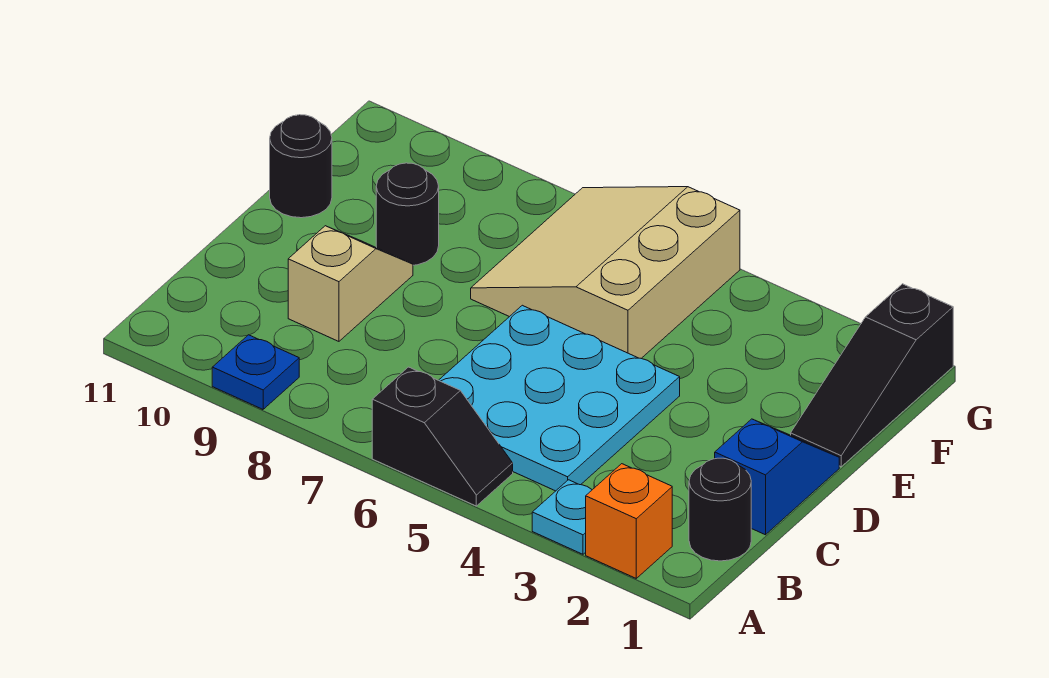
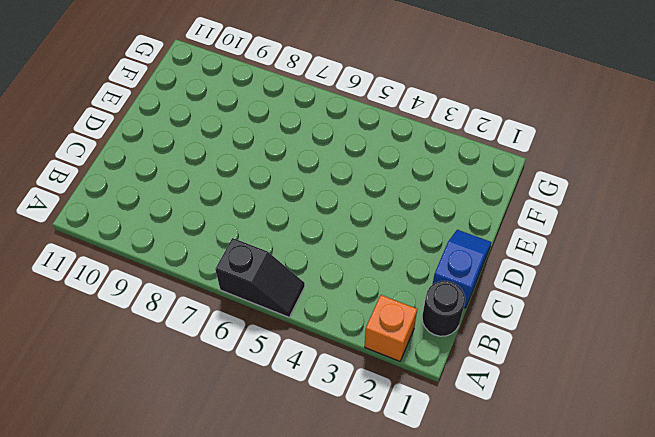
none -> cyan plate A3 level 1
none -> blue plate A9 level 1
none -> cyan plate B4:D6 level 1

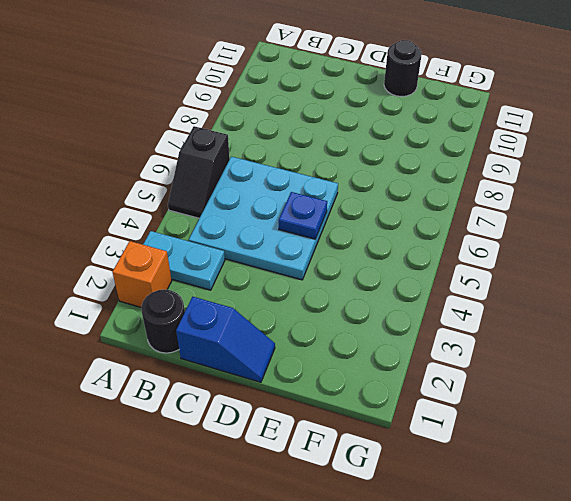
cyan plate A3:B3 level 1 -> cyan plate A3 level 1
blue plate D5 level 2 -> blue plate A9 level 1
none -> tan slope C9:D9 level 1 top C
none -> black slope E1:G1 level 1 top G
none -> tan slope E5:G7 level 1 top 5

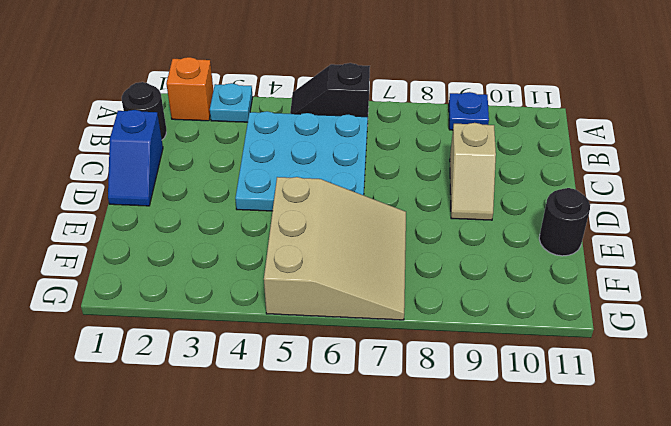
none -> black slope E1:G1 level 1 top G
none -> black round brick E9 level 1

